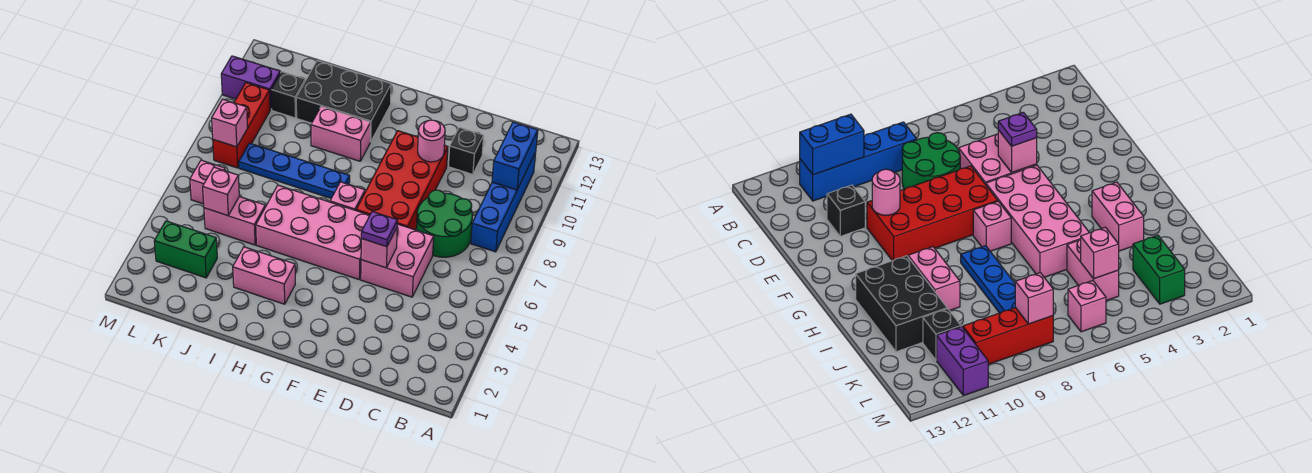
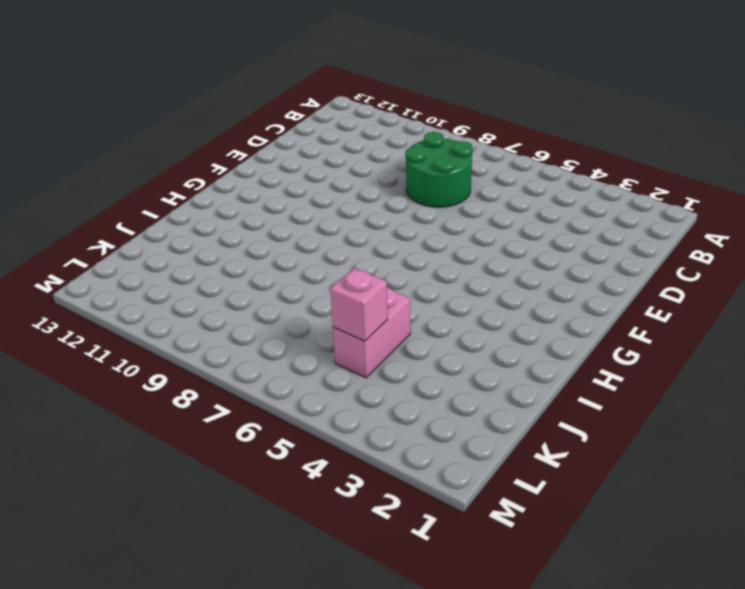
none -> blue brick B8:B11 level 1
none -> pink brick D5:E6 level 1
none -> black brick D11 level 1

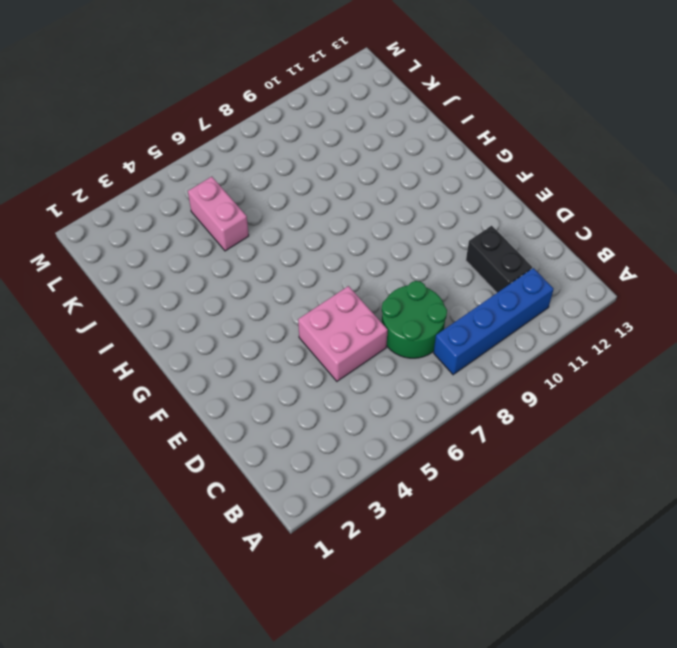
black brick C11:D11 level 1 -> black brick D11 level 1
none -> red brick E7:F10 level 1
none -> pink brick F5:I6 level 1
none -> pink brick G7 level 1

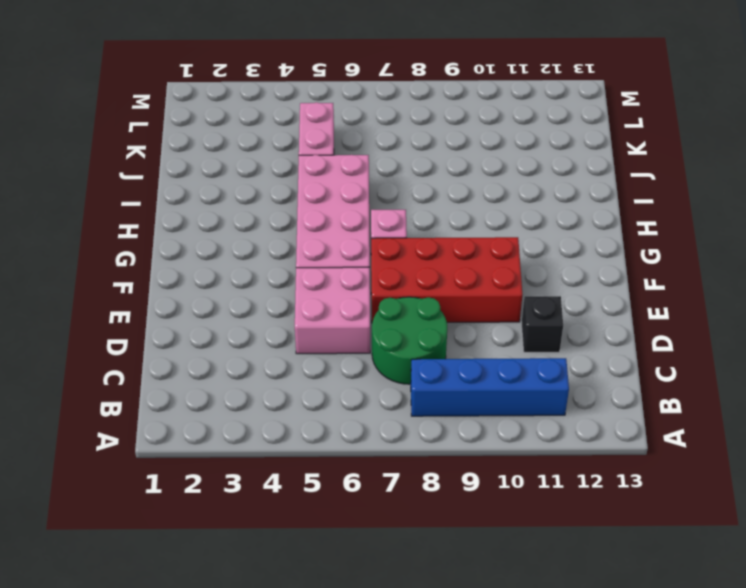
none -> pink brick H3:I3 level 1
none -> blue plate H8:K8 level 1
none -> pink brick H10:I10 level 1

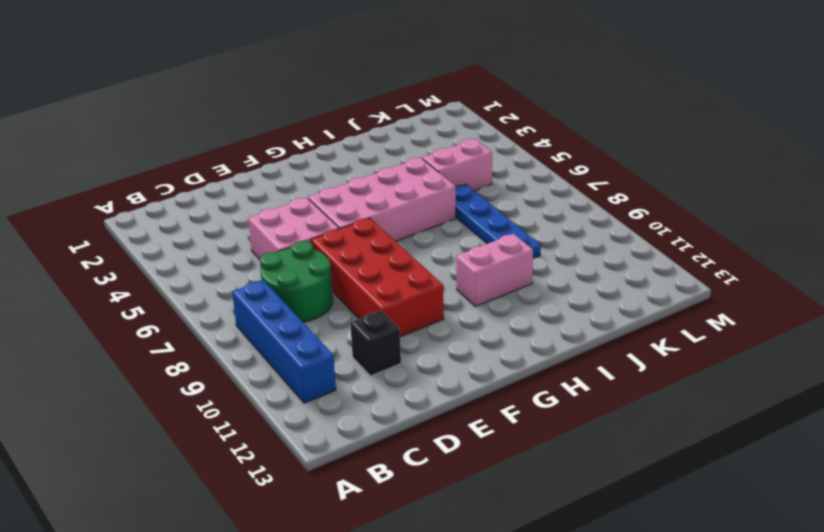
blue plate J6:J9 level 1 -> blue plate H8:K8 level 1
none -> pink brick G7 level 1
none -> pink brick H3:I3 level 1
none -> black brick H11:J12 level 1

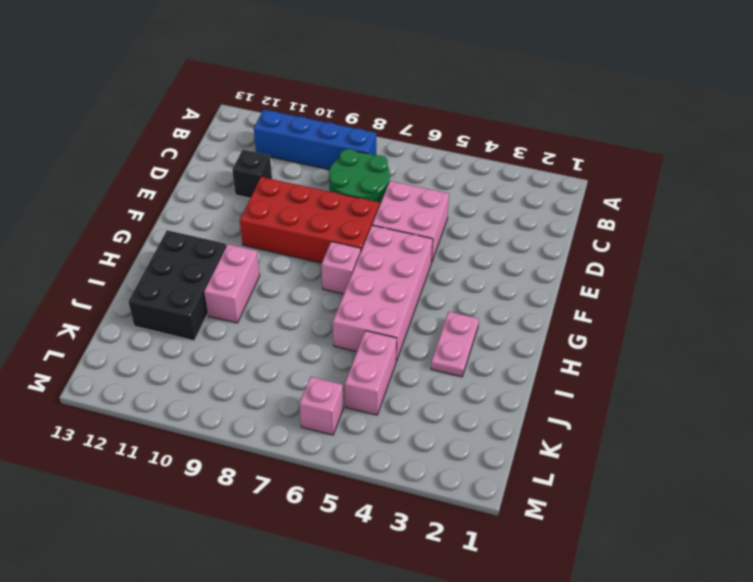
pink plate H3:I3 level 1 -> pink brick H3:I3 level 1
none -> blue plate H8:K8 level 1
none -> green brick K3:L3 level 1
none -> black brick K11 level 1

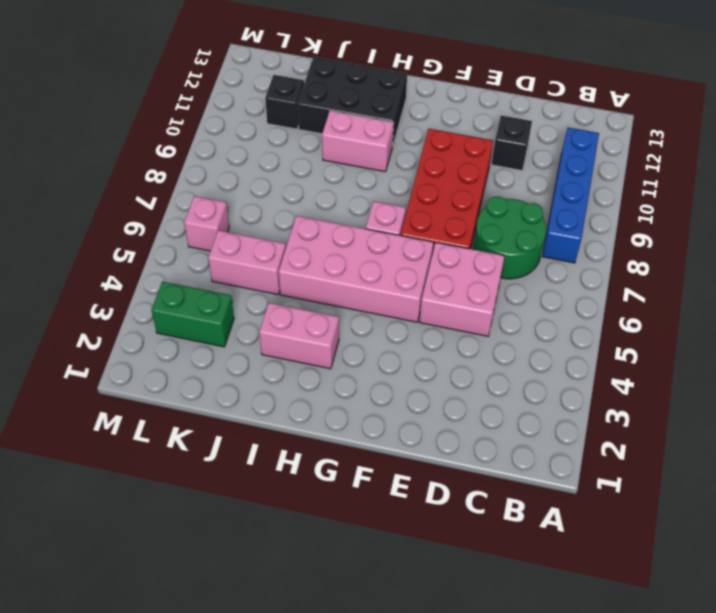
none -> blue plate H8:K8 level 1
none -> red brick L8:L10 level 1
none -> purple brick L11:M11 level 1

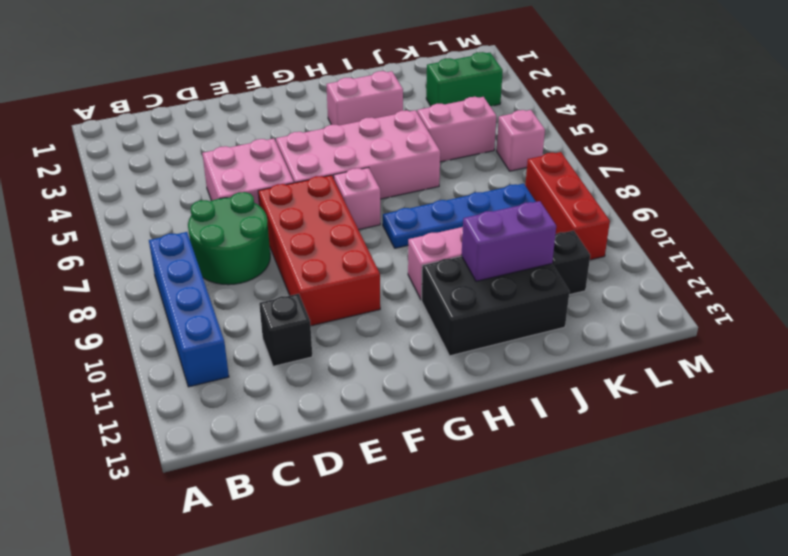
purple brick I11:J11 level 2 -> purple brick L11:M11 level 1
none -> blue brick B10:B11 level 2
none -> pink brick E5 level 2
none -> pink round brick E10 level 2

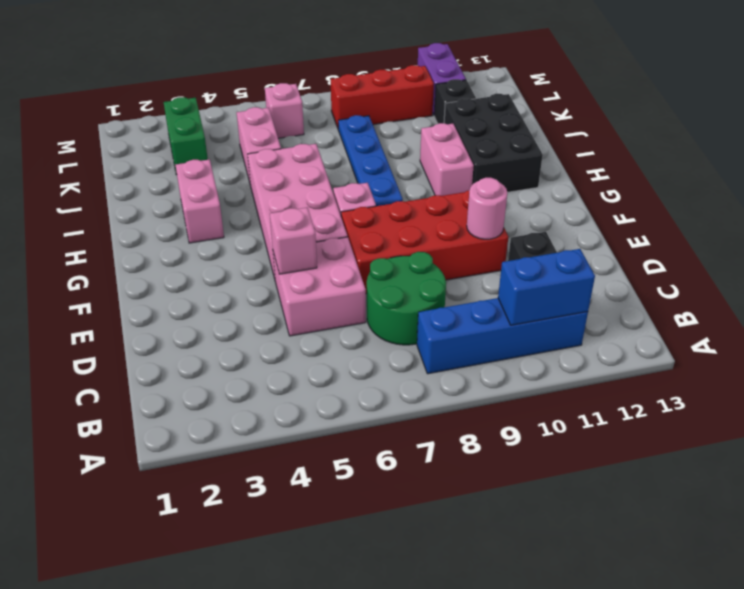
none -> pink brick K5 level 2
none -> pink brick L8 level 2
none -> purple plate E5 level 3

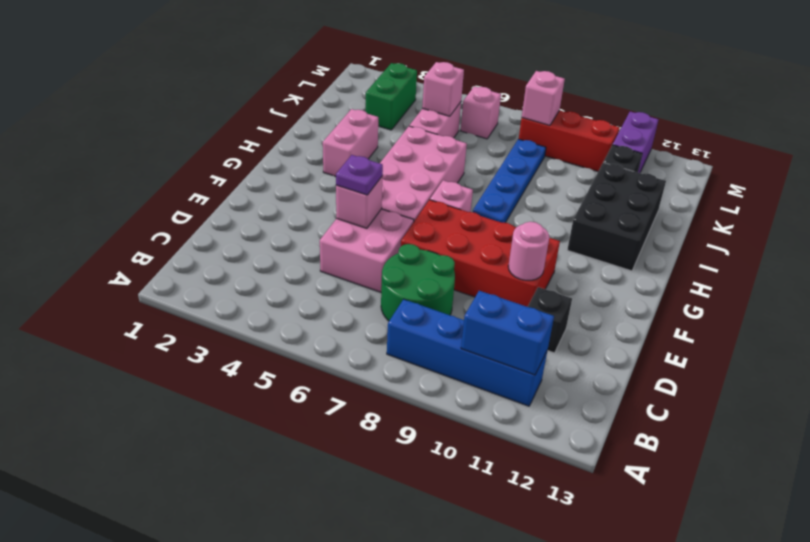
none -> pink brick H10:I10 level 1

